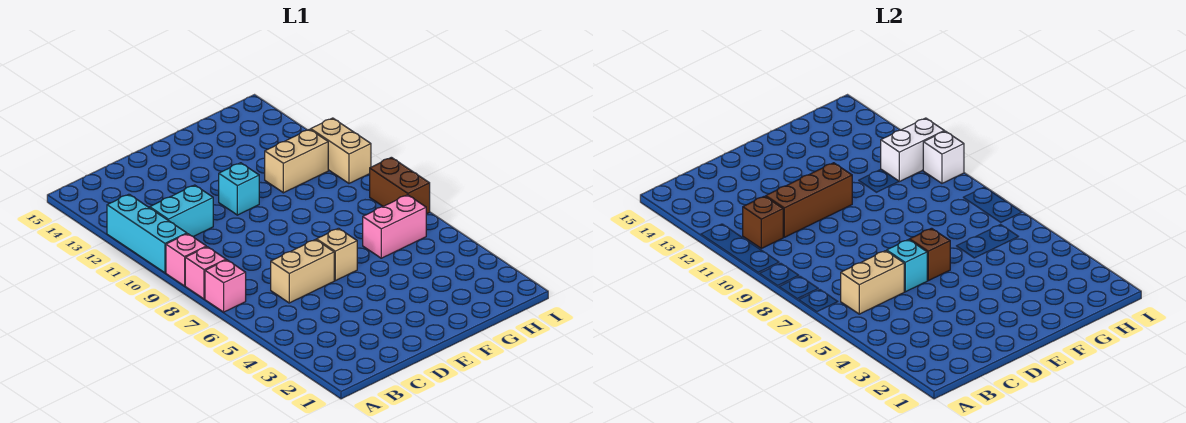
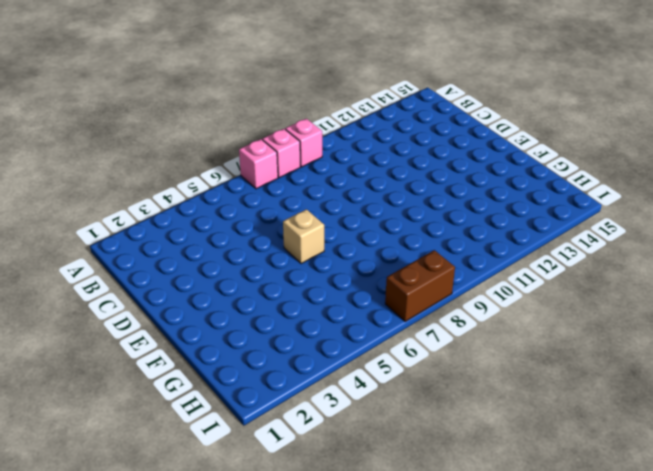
none -> cyan brick A10:A12 level 1
none -> cyan brick B11:C11 level 1
none -> tan brick C6:D6 level 1

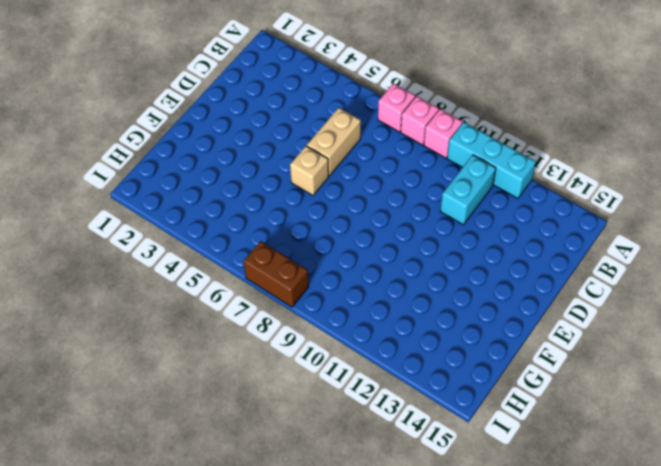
none -> cyan brick E11 level 1
none -> pink brick G6:H6 level 1
none -> tan brick G11:H11 level 1

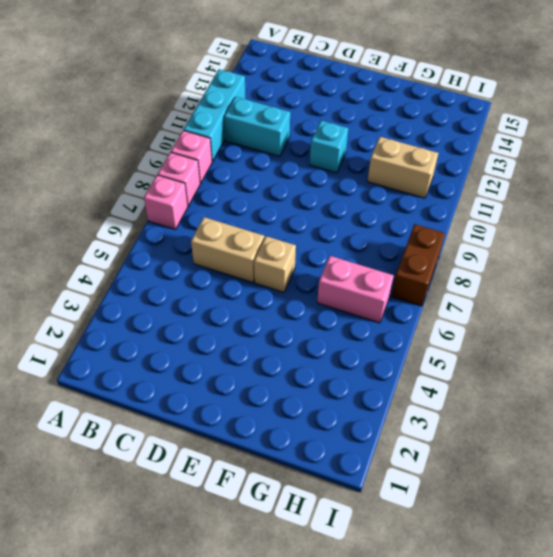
none -> tan brick I10:I11 level 1
none -> tan brick B6:C6 level 2
none -> brown brick B11 level 2

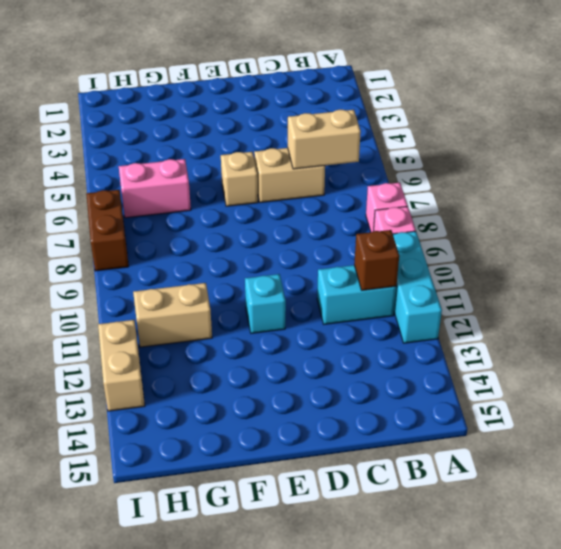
tan brick I12:I13 level 1 -> tan brick I10:I11 level 1
none -> pink brick A7 level 1
none -> brown brick C11:E11 level 2
none -> cyan brick D6 level 2

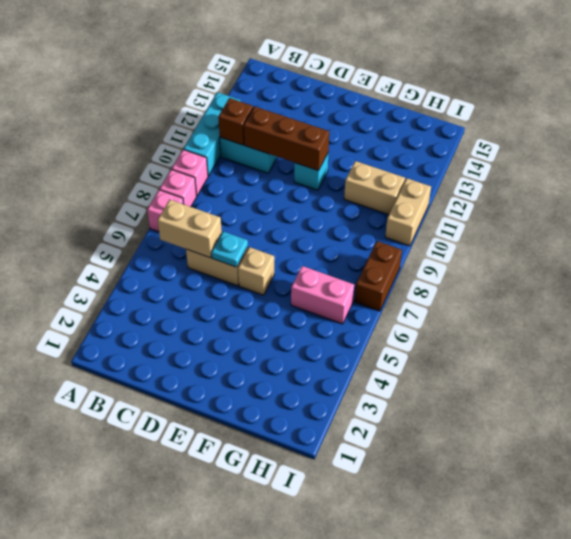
cyan plate D6 level 2 -> cyan brick D6 level 2
none -> brown brick E6 level 2
none -> white brick H11:I11 level 2
none -> white brick I10 level 2

